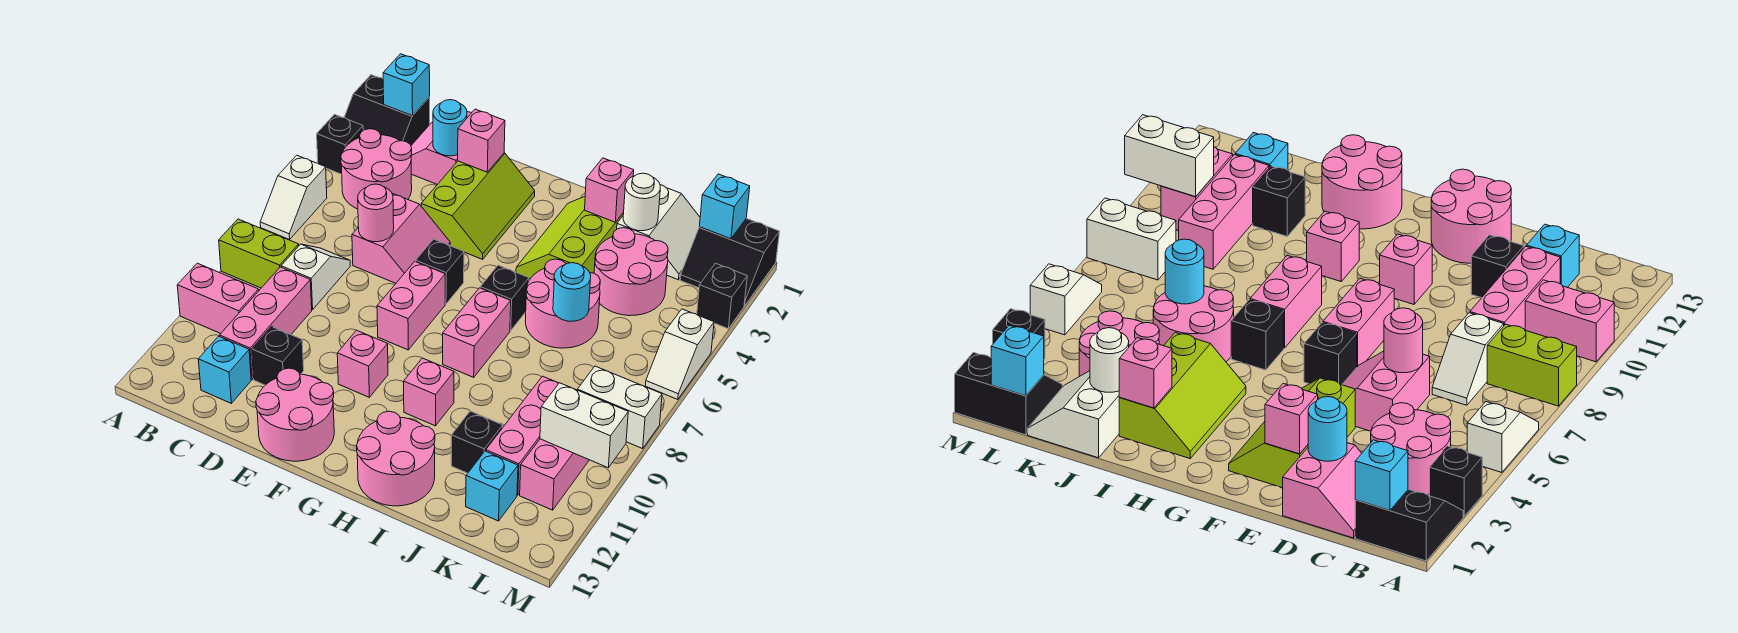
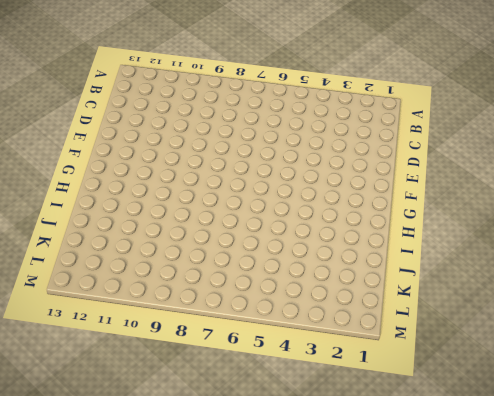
none -> black slope A1:B2 level 1 top 1
none -> black brick A3 level 1
none -> white slope A5:A6 level 1 top 5
none -> lime brick A8:B8 level 1

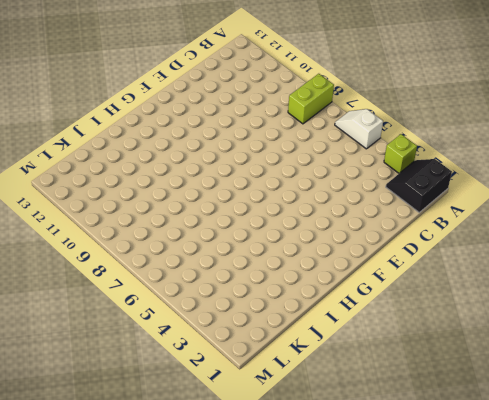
lime brick A3 level 1 -> black brick A3 level 1
none -> pink brick A10:B10 level 1
none -> pink round brick B3:C4 level 1
none -> pink slope C1:D2 level 1 top D
none -> white slope C7:C8 level 1 top 8

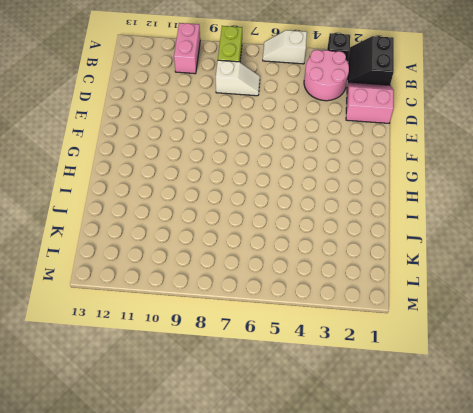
none -> pink brick C9:C11 level 1
none -> cyan brick C12 level 1
none -> pink slope D5:E6 level 1 top D
none -> black brick D11 level 1

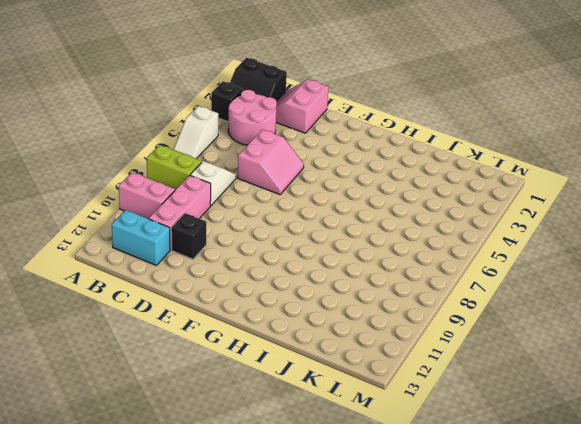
cyan brick B12:C12 level 1 -> cyan brick C12 level 1
none -> lime slope E2:F4 level 1 top E
none -> pink round brick E12:F13 level 1
none -> black brick F6 level 1
none -> pink brick F7:F8 level 1

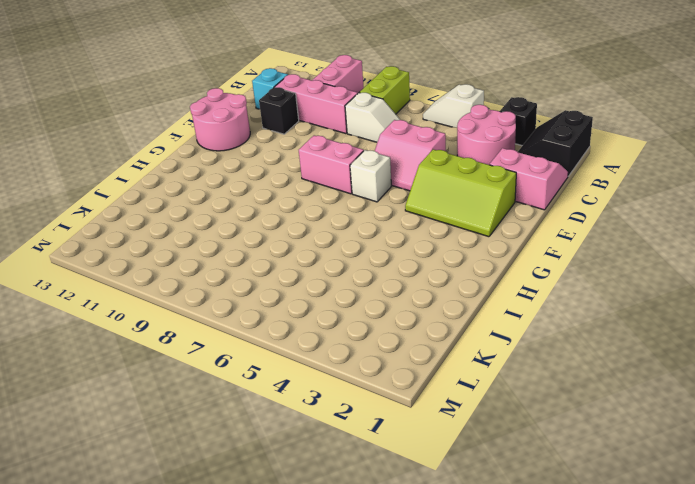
white brick F6 level 1 -> black brick F6 level 1
none -> pink brick F10 level 1
none -> lime slope H2:I4 level 1 top I
none -> black brick H6 level 1
none -> pink brick H7:H8 level 1

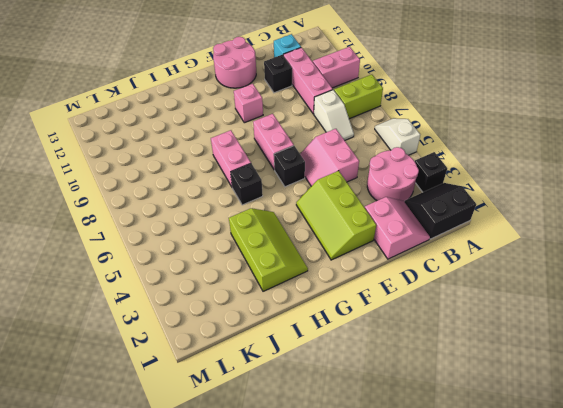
none -> pink brick H10 level 1
none -> pink round brick H12:I13 level 1
none -> pink round brick I5:J6 level 1
none -> white slope J1:K2 level 1 top J

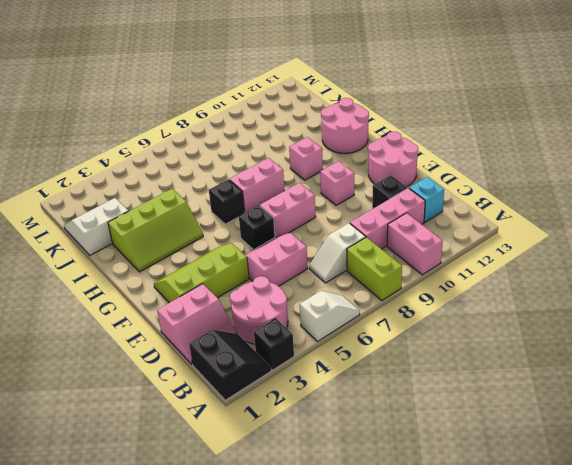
none -> pink round brick I5:J6 level 1
none -> pink round brick J3:K4 level 1
none -> black brick J11 level 1
none -> pink brick K9:K11 level 1

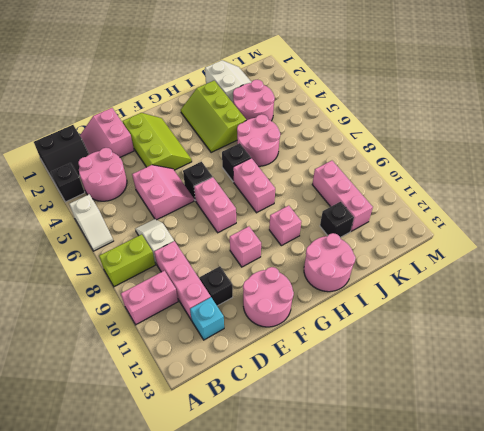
none -> cyan brick K12 level 1
none -> black slope L1:M2 level 1 top 1
none -> white brick L8:M8 level 1
none -> pink brick L10:L11 level 1

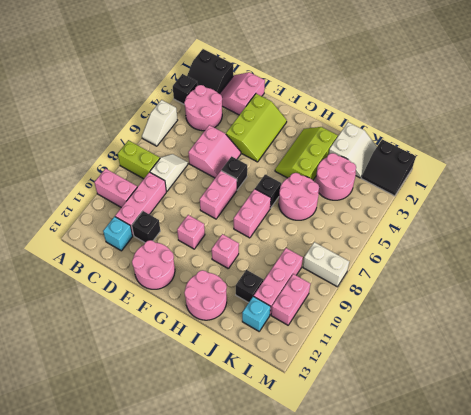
none -> black brick M3 level 1
none -> white slope M5:M6 level 1 top 5
none -> cyan brick B1 level 2
none -> cyan round brick D2 level 2

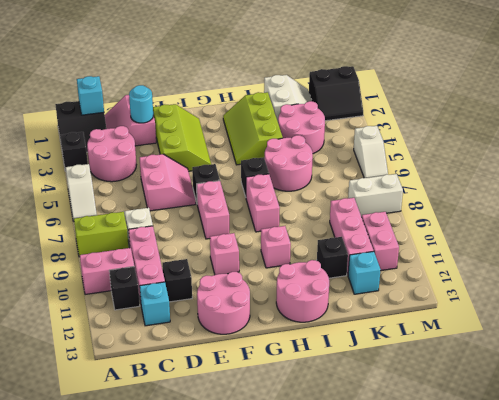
black brick B11 level 1 -> black brick M3 level 1
none -> pink round brick D6 level 2
none -> pink brick E2 level 2
none -> pink brick I2 level 2
none -> white round brick J2 level 2

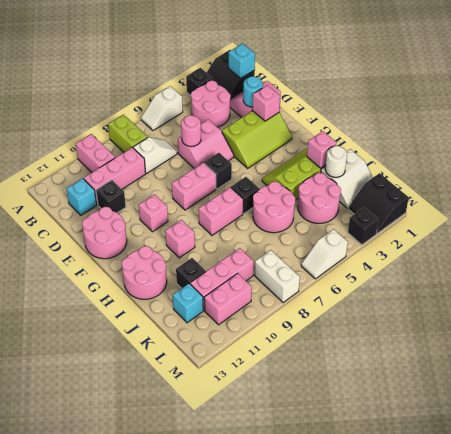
none -> cyan round brick J6 level 2
none -> cyan brick L1 level 2
none -> white brick L10:M10 level 2

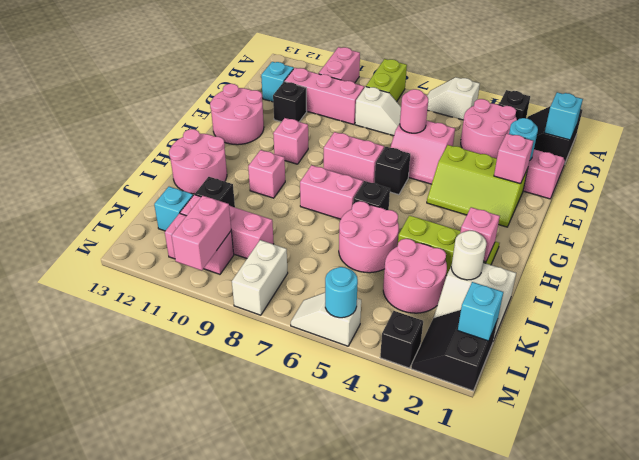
pink brick L10:M10 level 2 -> white brick L10:M10 level 2
cyan round brick M5 level 2 -> cyan round brick J6 level 2

